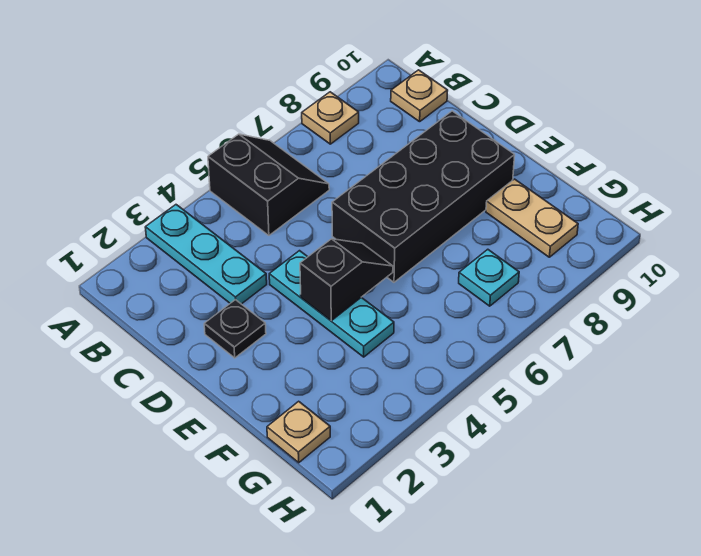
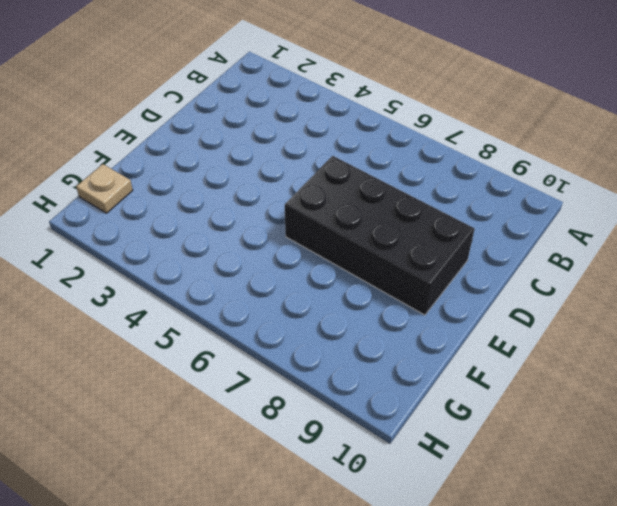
none -> cyan plate A3:C3 level 1
none -> black slope A5:B6 level 1 top 5

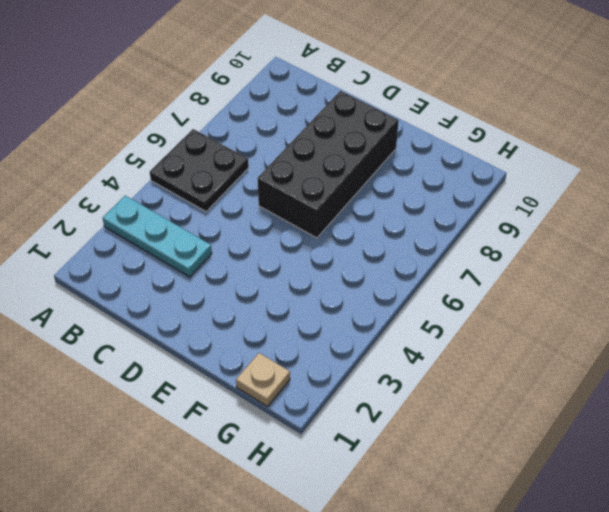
black plate A5:B6 level 1 -> black slope A5:B6 level 1 top 5
none -> tan plate A8 level 1
none -> tan plate B10 level 1

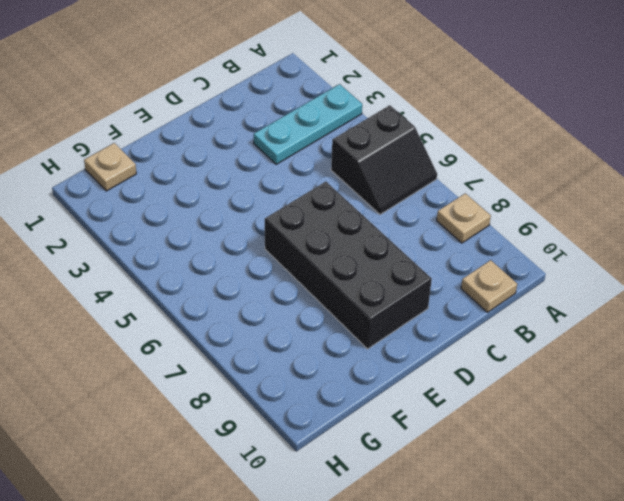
none -> black plate D2 level 1
none -> cyan plate D4:F4 level 1

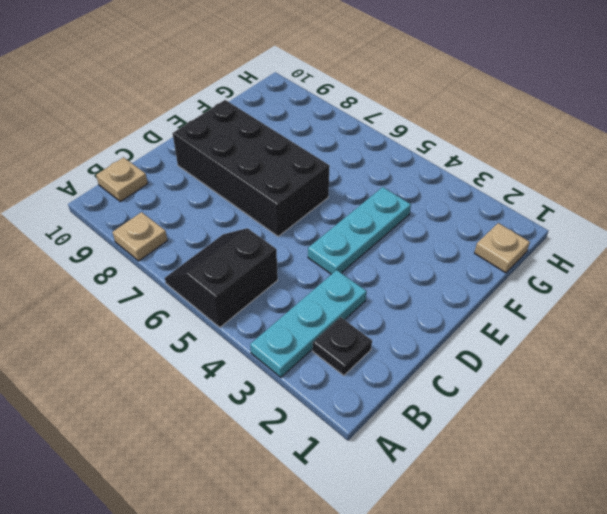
black plate B2 level 1 -> black plate D2 level 1
none -> tan plate F9:G9 level 1
none -> cyan plate G7 level 1

